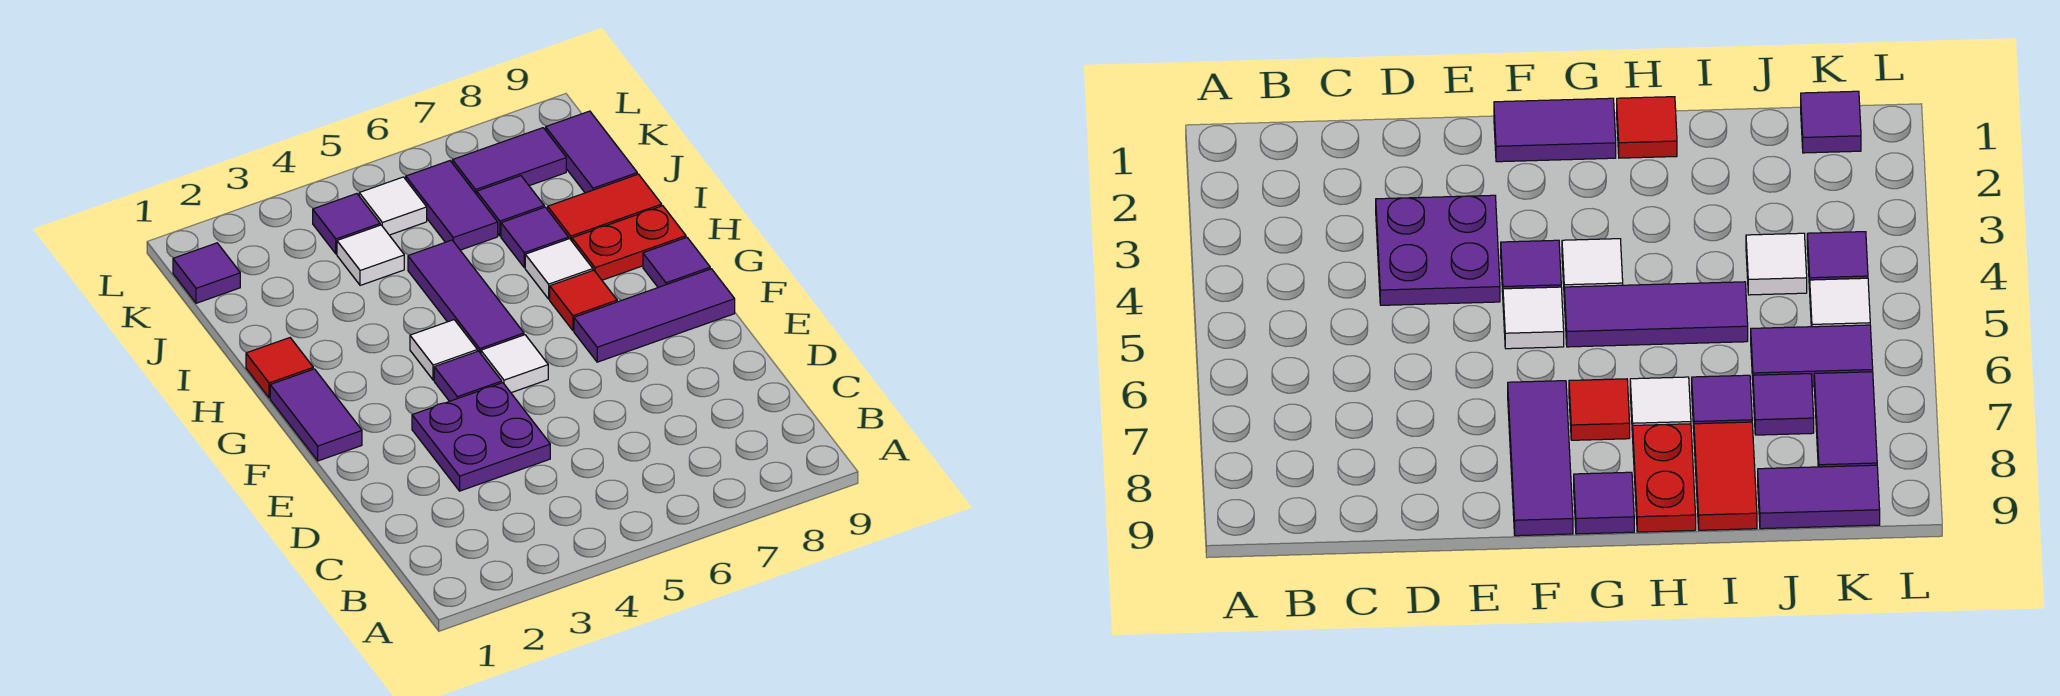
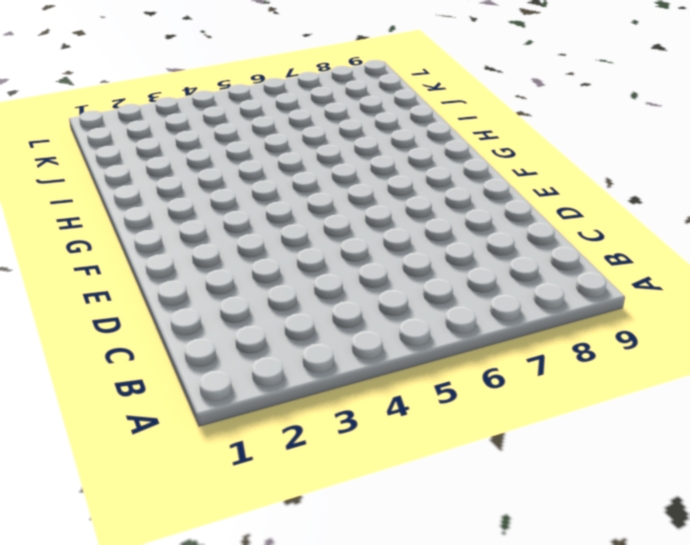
none -> purple plate D3:E4 level 1
none -> purple tile F1:G1 level 1
none -> purple tile F4 level 1

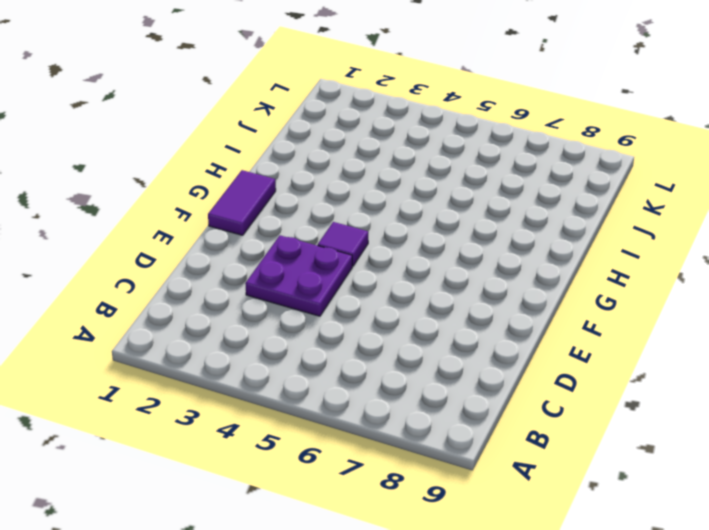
none -> white tile F5 level 1
none -> purple tile F7:F9 level 1
none -> white tile G4 level 1

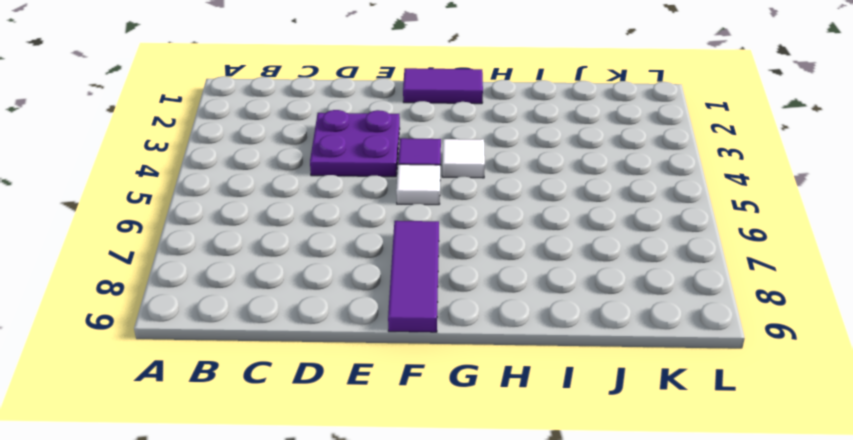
none -> purple tile G5:I5 level 1
none -> red tile G7 level 1
none -> purple tile G9 level 1

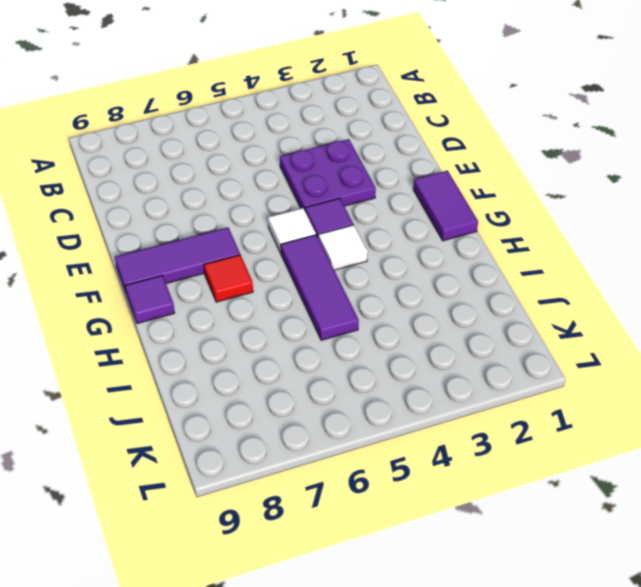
none -> red tile H1 level 1
none -> white tile H7 level 1
none -> red plate H8:H9 level 1

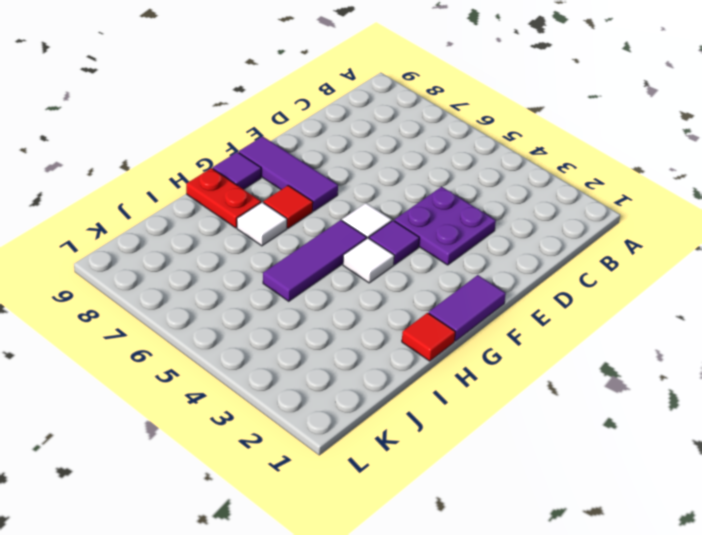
none -> purple tile I7 level 1
none -> red tile I8:I9 level 1
none -> white tile J4 level 1

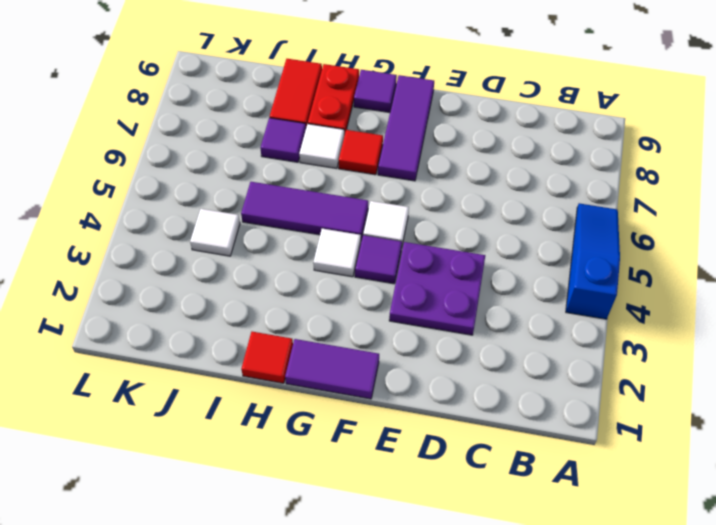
blue slope A4:A6 level 1 top 4 -> none
none -> purple tile J6:K6 level 1
none -> purple tile J7 level 1
none -> purple tile J9:K9 level 1

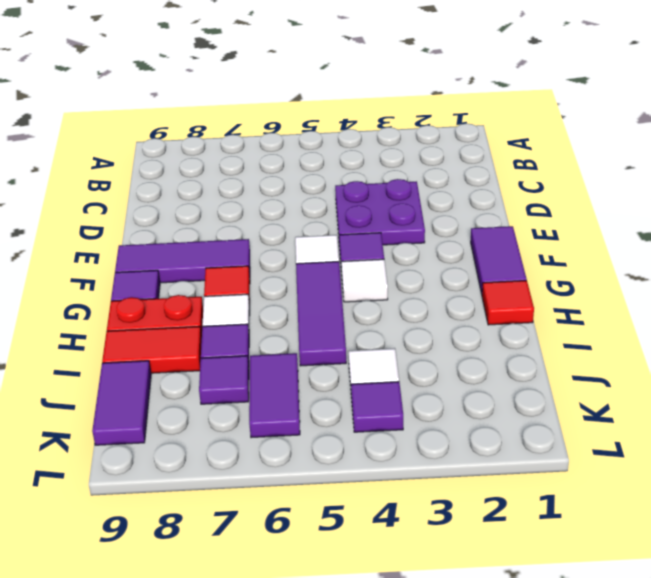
none -> purple tile K1 level 1
none -> white tile K5 level 1
none -> purple tile K7:K8 level 1

